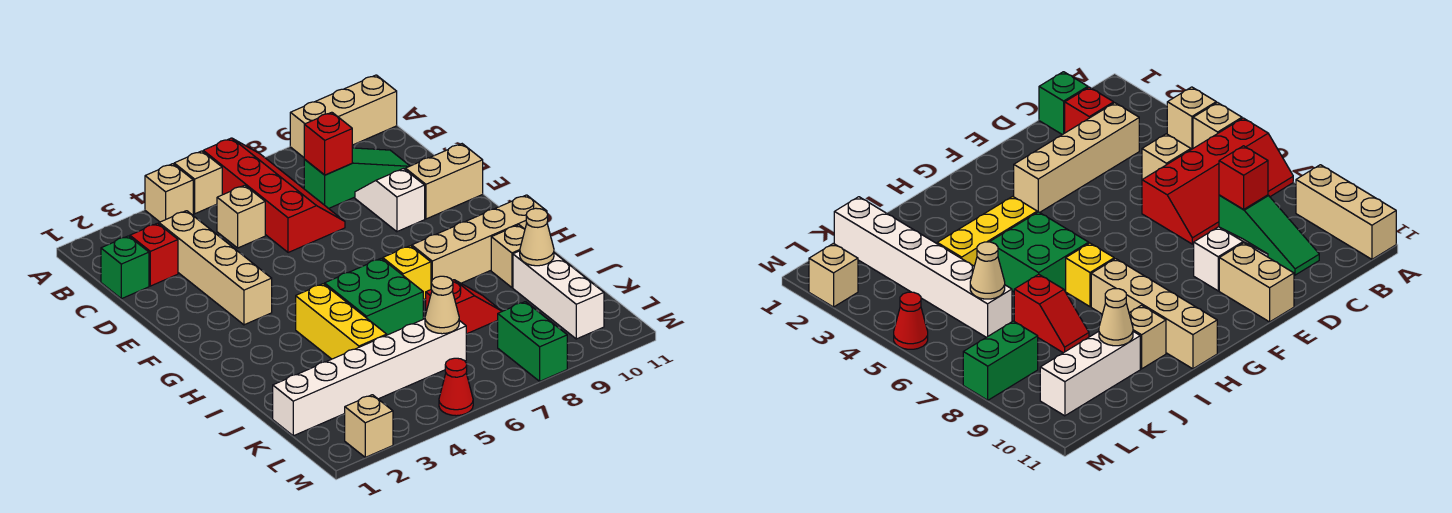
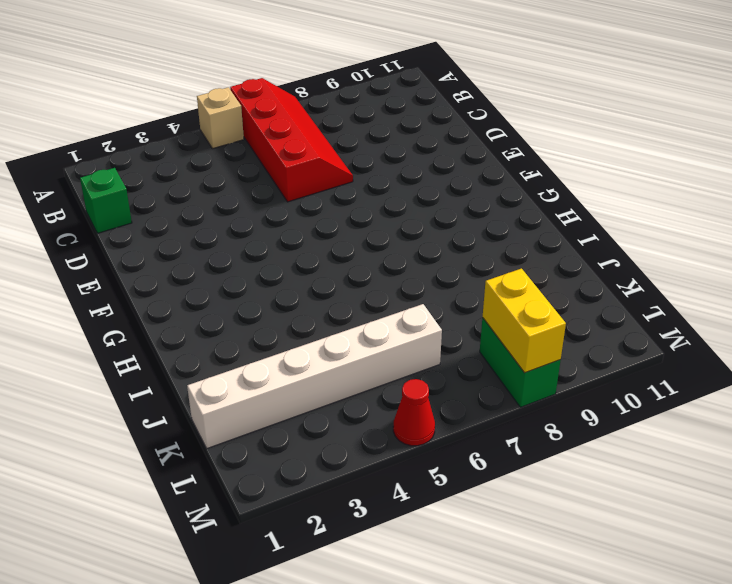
yellow brick L8:M8 level 2 -> none
none -> tan brick A4 level 1
none -> tan brick A9:A11 level 1
none -> red brick C2 level 1

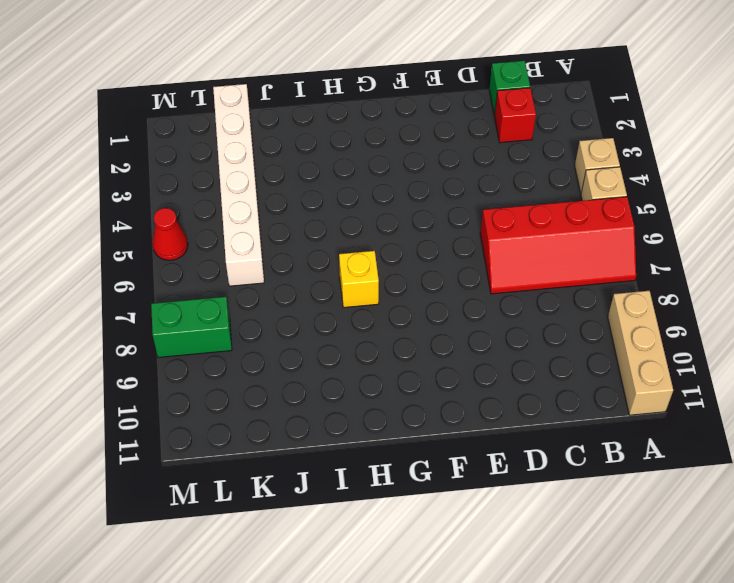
none -> tan brick C3:F3 level 1
none -> tan brick C5 level 1
none -> green slope C8:C10 level 1 top 8

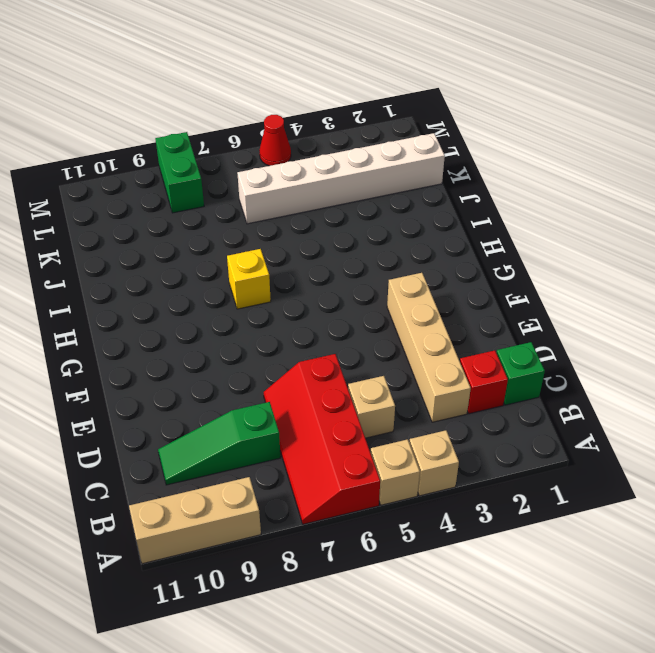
none -> white slope D9:E9 level 1 top E
none -> tan brick E10:E11 level 1
none -> yellow brick H4:J4 level 1

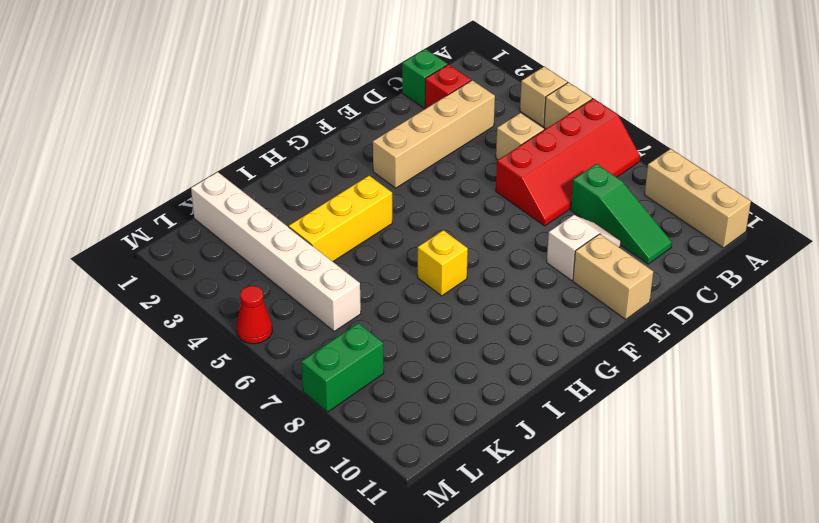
none -> green brick H5:I6 level 1
none -> tan brick H8:H11 level 1
none -> tan brick I10 level 1

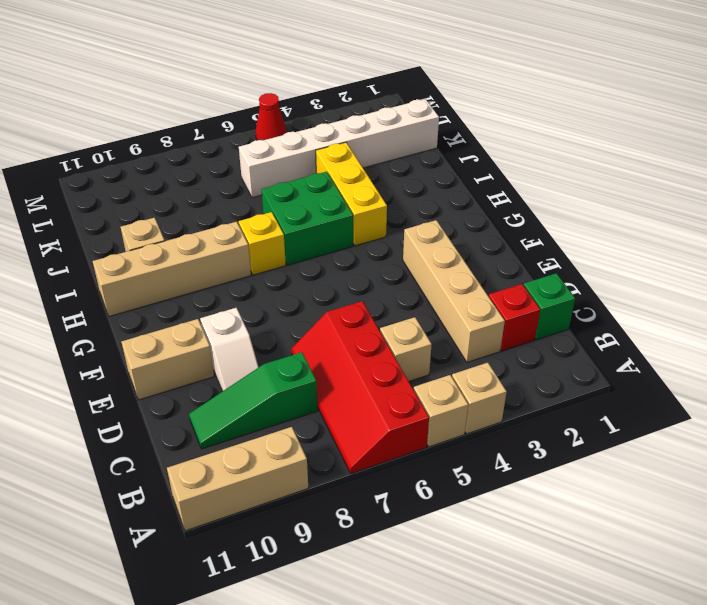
none -> red slope J7:J8 level 1 top 7
none -> white brick J10:L10 level 1
none -> green brick L8:M8 level 1

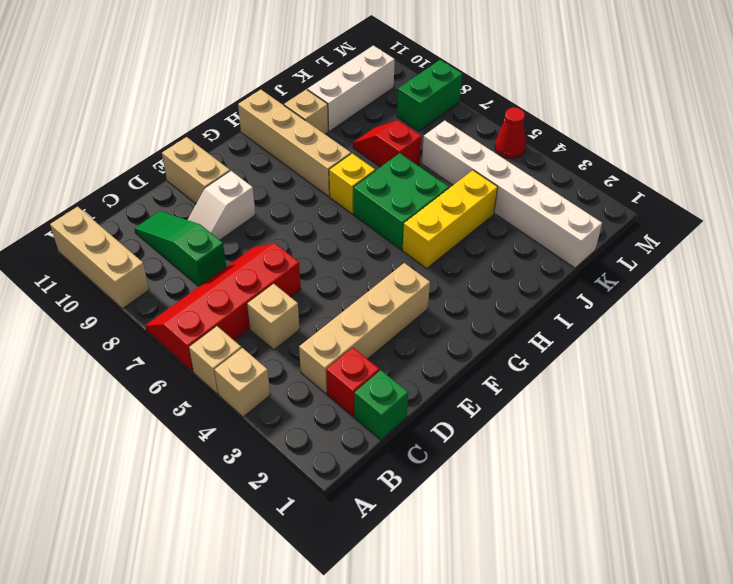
none -> tan brick M2 level 1
none -> red brick C8 level 2
none -> tan cone J10 level 2

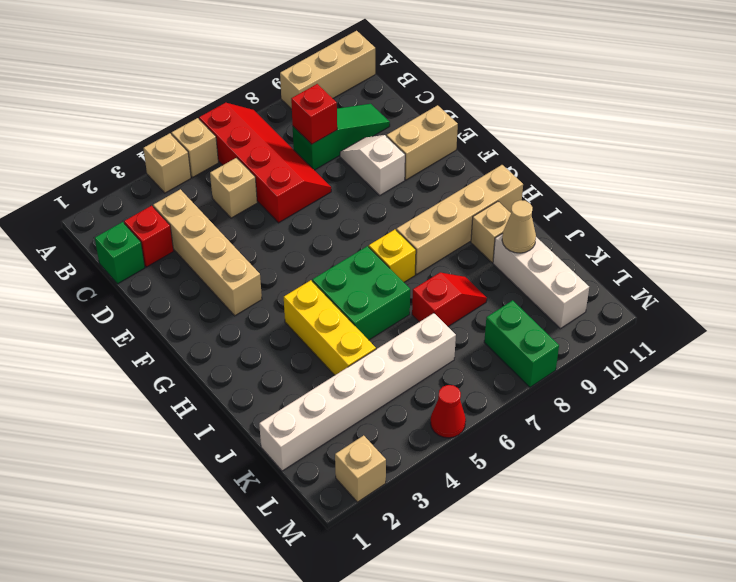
none -> tan cone K6 level 2

